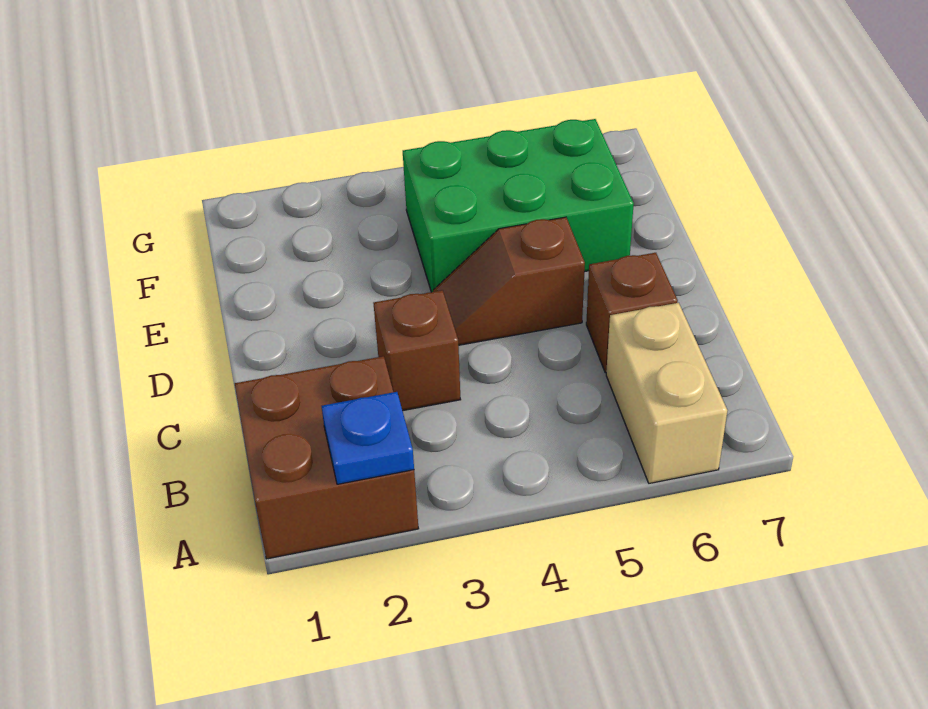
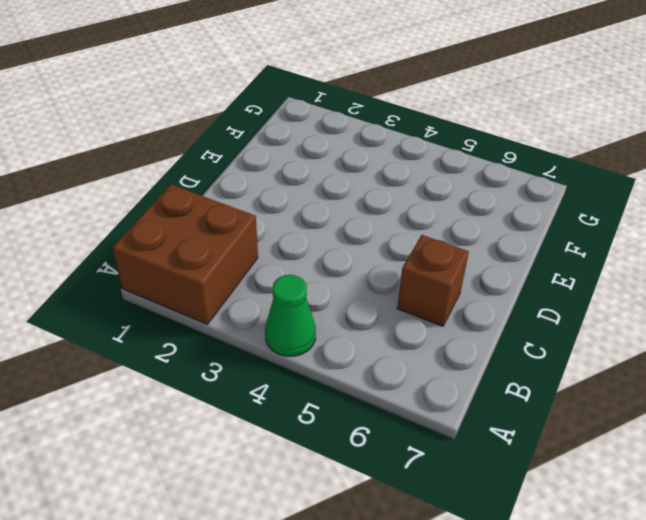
green cone A4 level 1 -> none
none -> tan brick A6:B6 level 1
none -> brown brick C3 level 1

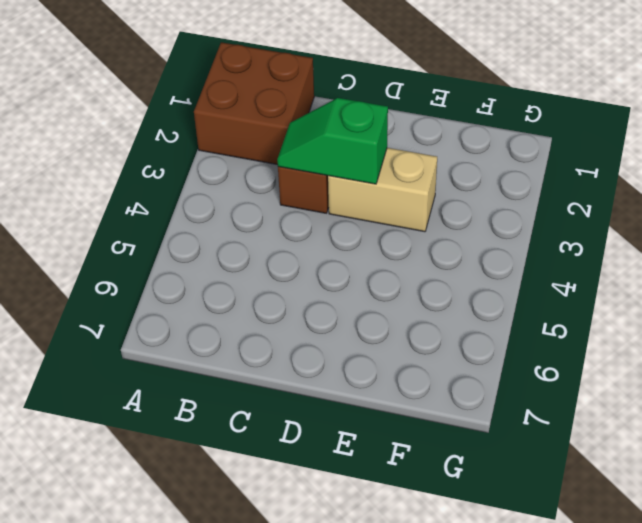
green slope C3:D3 level 2 top D -> none
tan brick D3:E3 level 1 -> tan brick A6:B6 level 1
none -> brown brick C6 level 1
none -> brown slope D4:D5 level 1 top 5

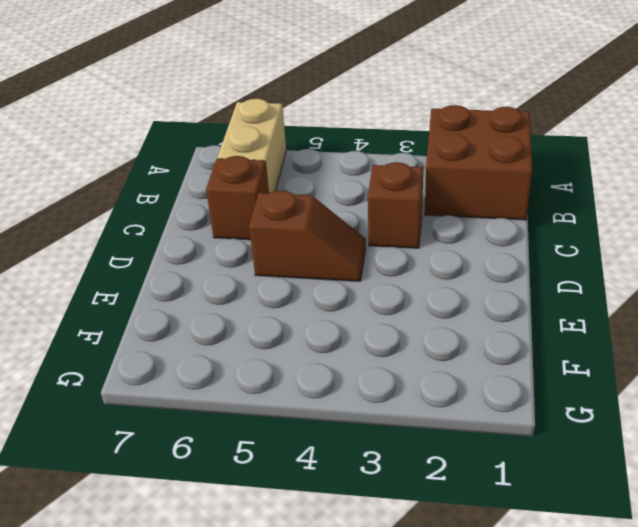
none -> green brick E4:F6 level 1
none -> blue plate A2 level 2

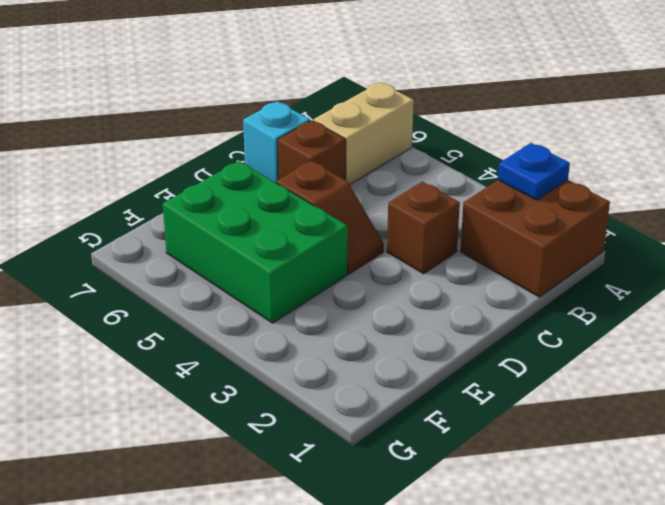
cyan brick C7 level 1 -> none

